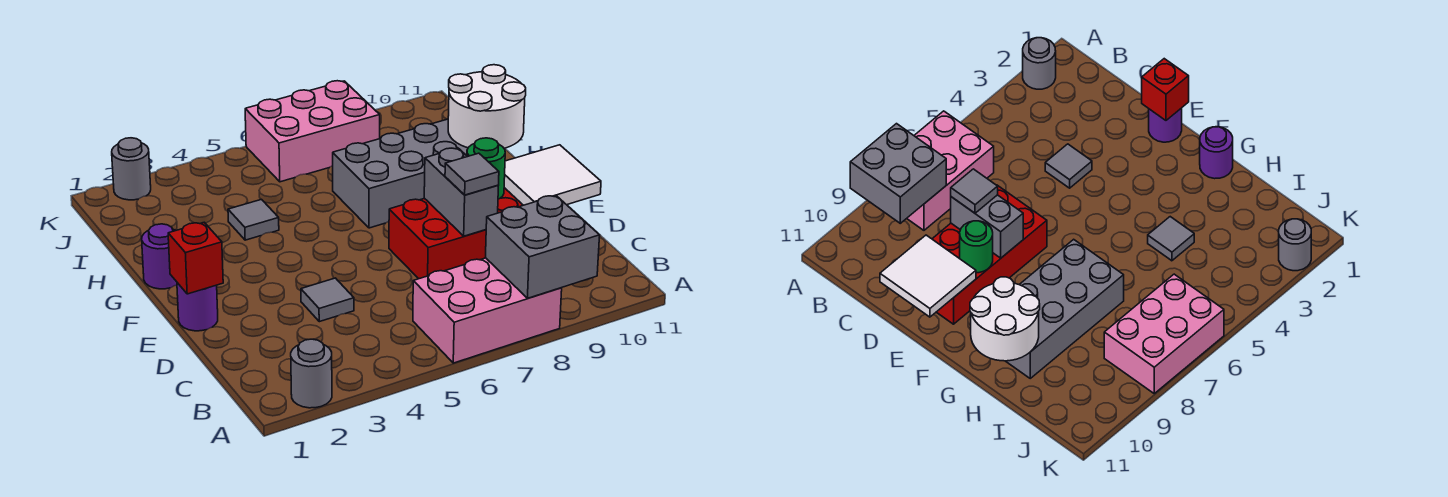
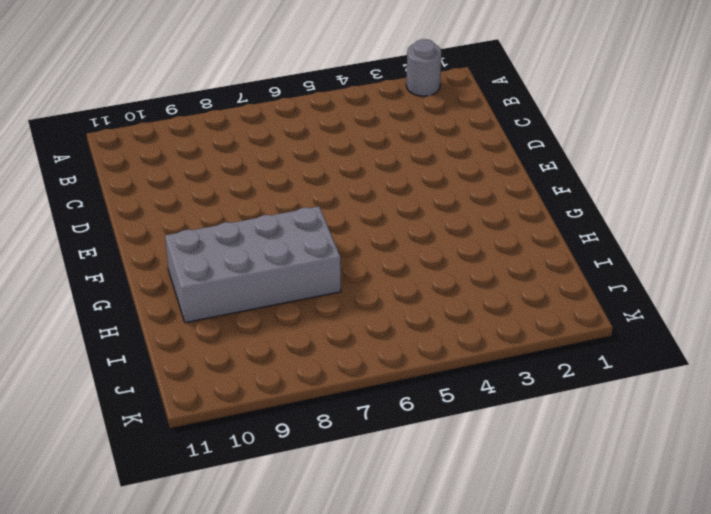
none -> pink brick A6:B8 level 1
none -> grey tile D4 level 1
none -> red brick D7:E10 level 1

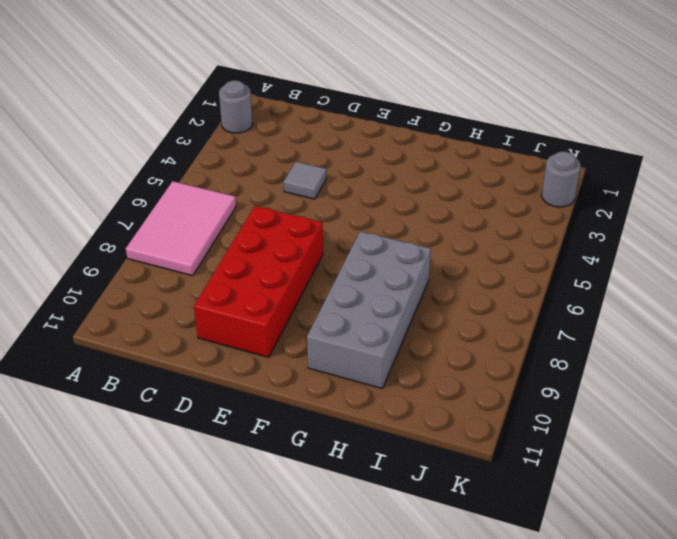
pink tile A6:B8 level 1 -> pink brick A6:B8 level 1
none -> purple round brick E1 level 1
none -> purple round brick G1 level 1
none -> grey tile H4 level 1

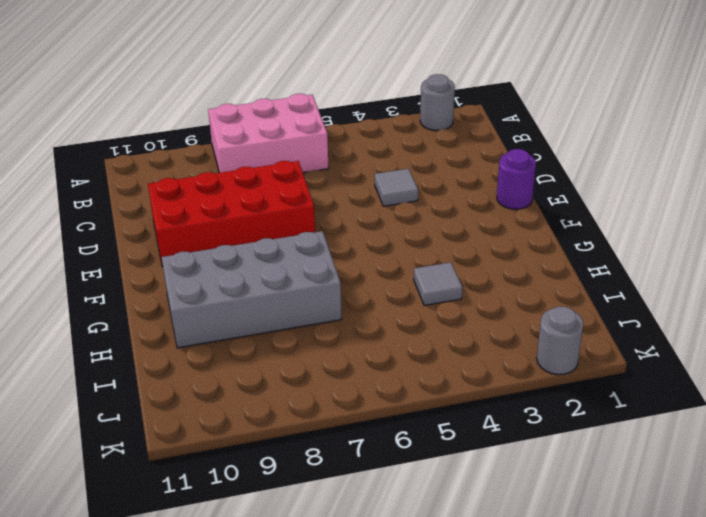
none -> purple round brick G1 level 1
none -> pink brick J6:K8 level 1
none -> grey brick A8:B9 level 2

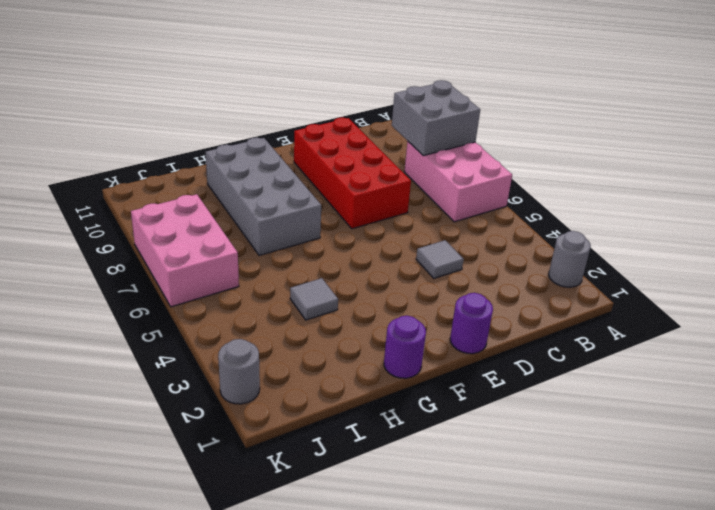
none -> grey brick D8:E8 level 2
none -> white tile D10:E11 level 2
none -> red brick E1 level 2

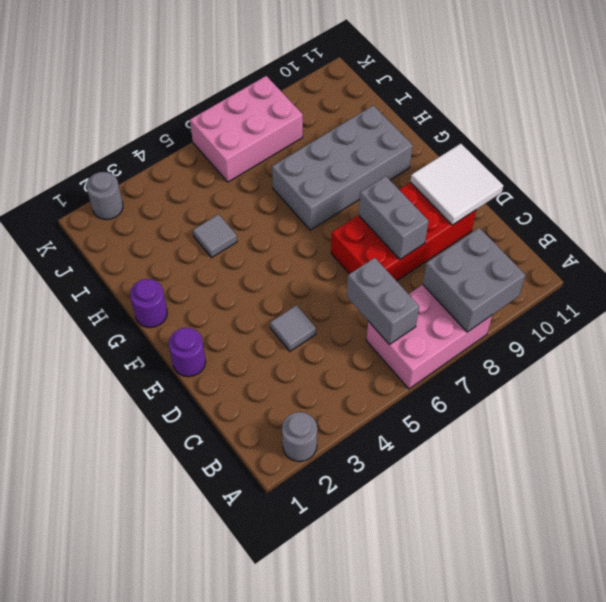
grey brick B6:C6 level 2 -> none
none -> red brick E1 level 2
none -> green round brick E9 level 2
none -> white round brick G10:H11 level 2

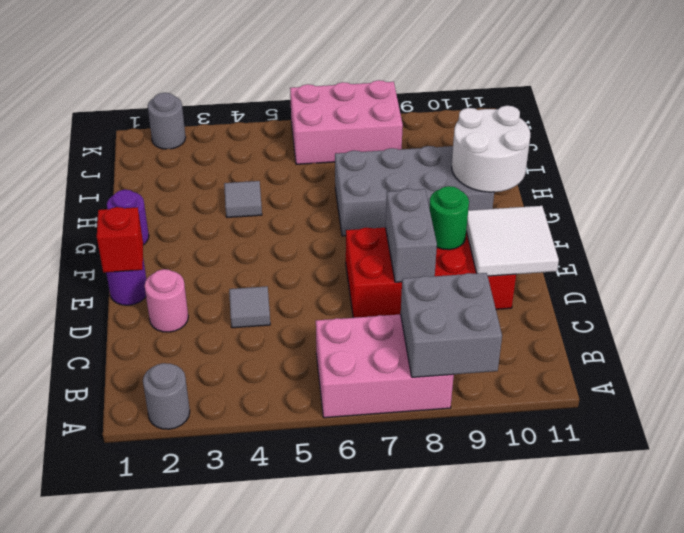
pink round brick D2 level 1 -> none
none -> grey tile D8 level 3

